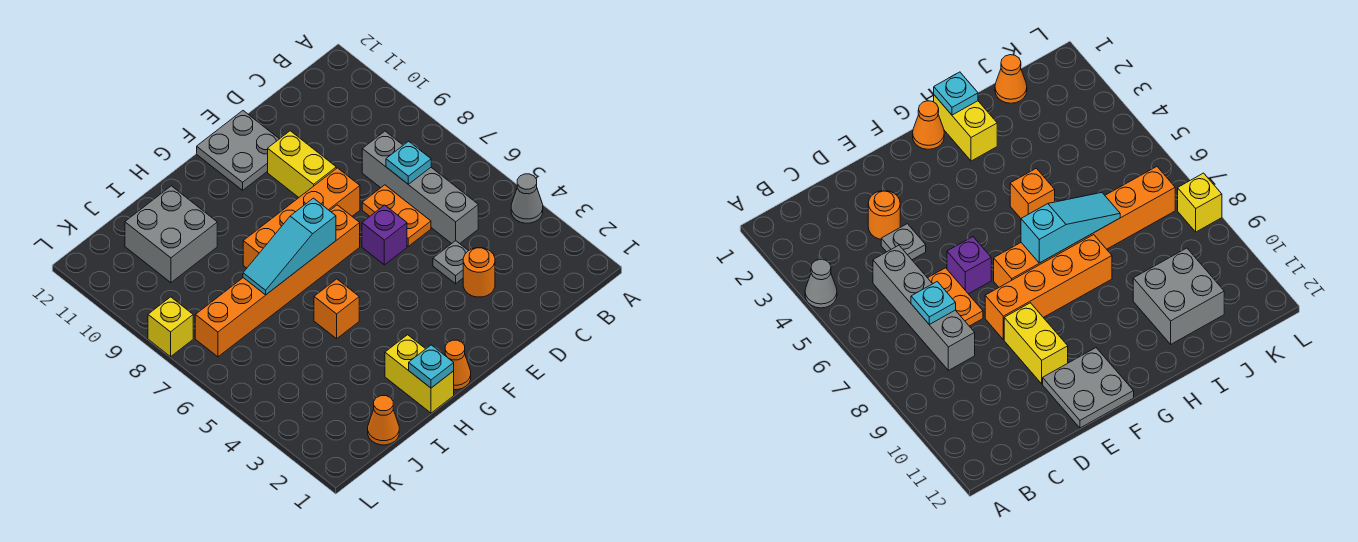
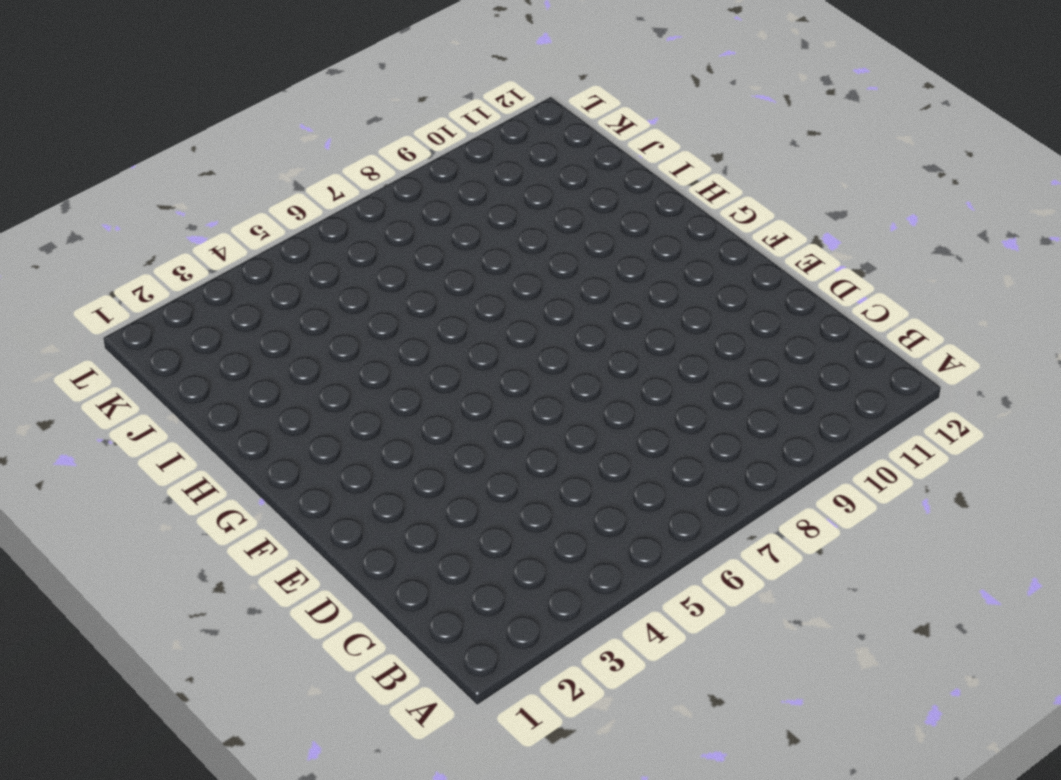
none -> grey cone A4 level 1
none -> grey brick C5:C8 level 1
none -> orange round brick D3 level 1

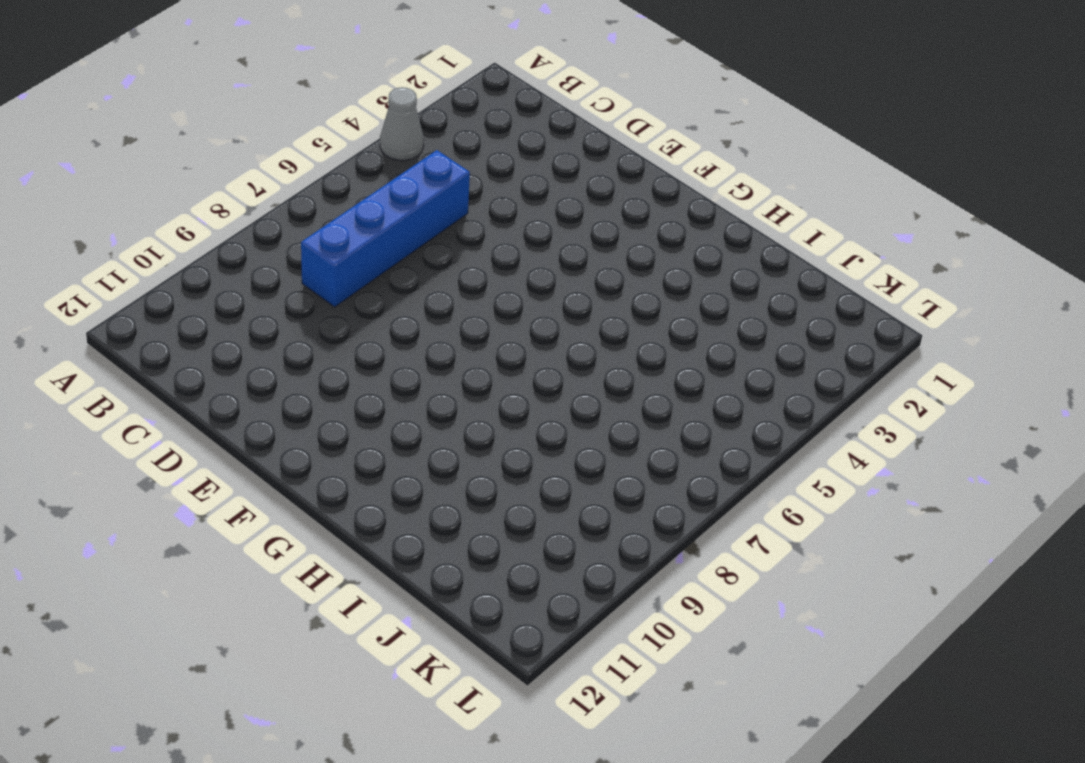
blue brick C5:C8 level 1 -> grey brick C5:C8 level 1
none -> orange round brick D3 level 1
none -> grey plate D4 level 1
none -> orange plate D6:D7 level 1

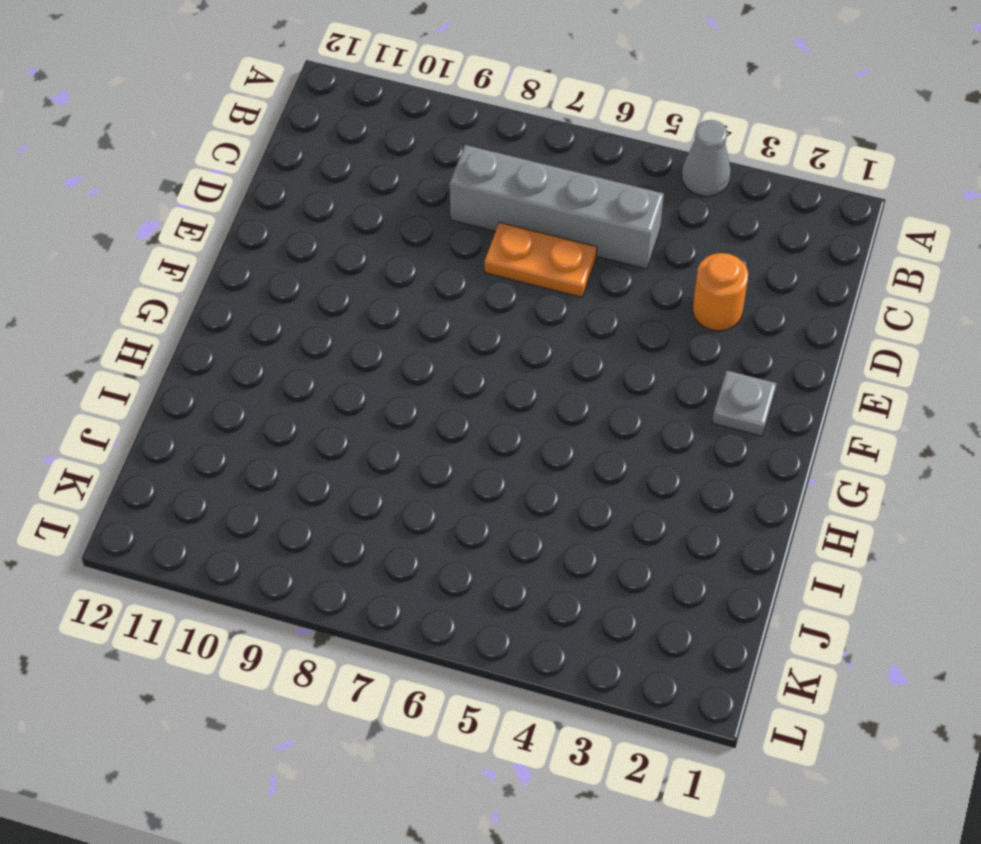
grey plate F2 level 1 -> grey plate D4 level 1
none -> purple brick E6 level 1
none -> orange brick E8:H8 level 1
none -> yellow brick E9:E10 level 1

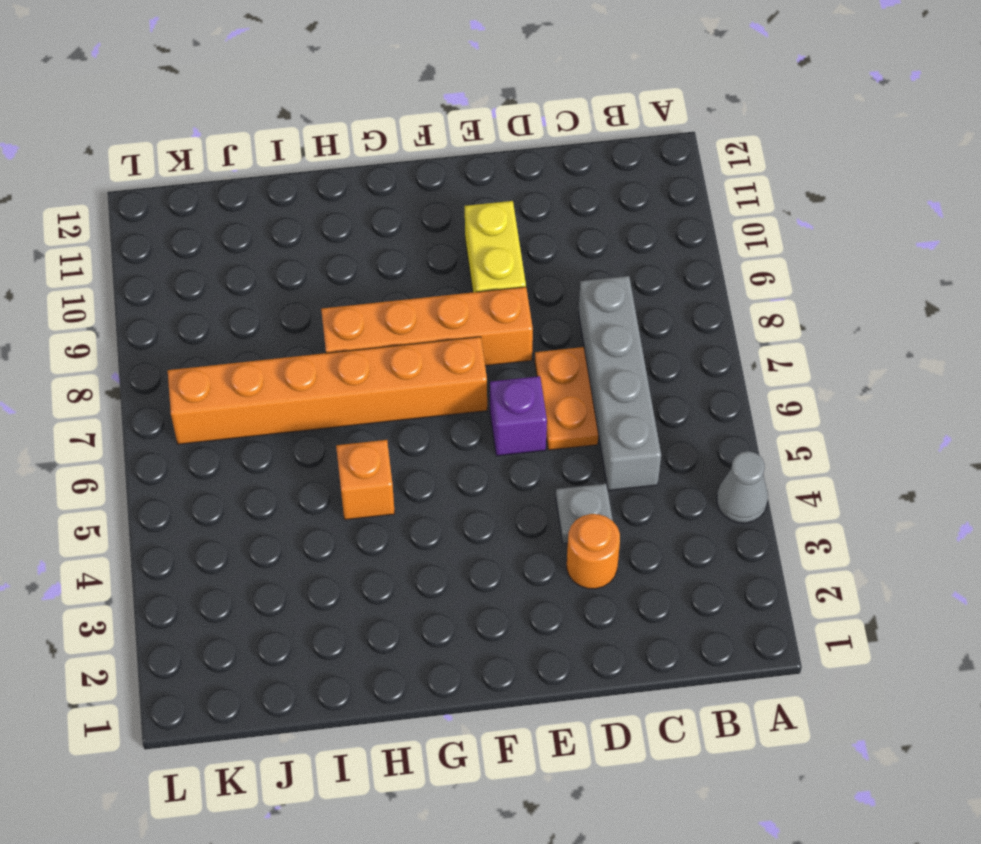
none -> grey plate E11:F12 level 1
none -> orange cone G1 level 1
none -> yellow brick H1:H2 level 1

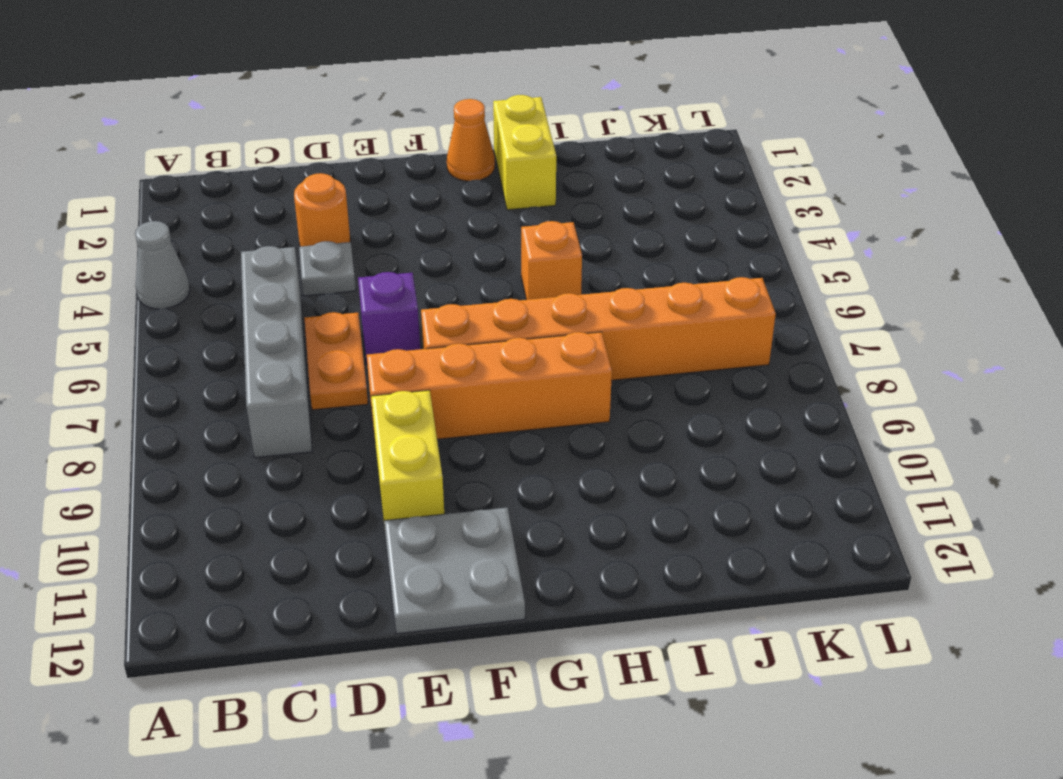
none -> grey brick I10:J11 level 1
none -> orange cone J1 level 1
none -> yellow brick L8 level 1

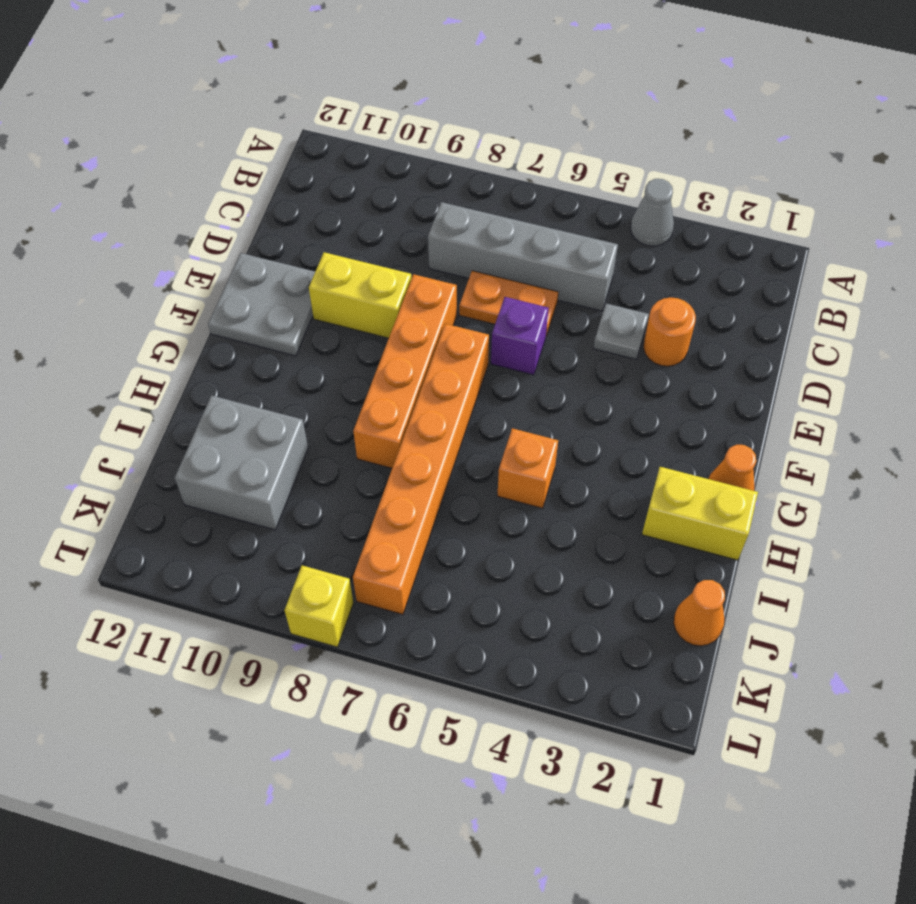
none -> cyan plate C7 level 2
none -> cyan slope G7:I7 level 2 top G
none -> cyan plate H1 level 2

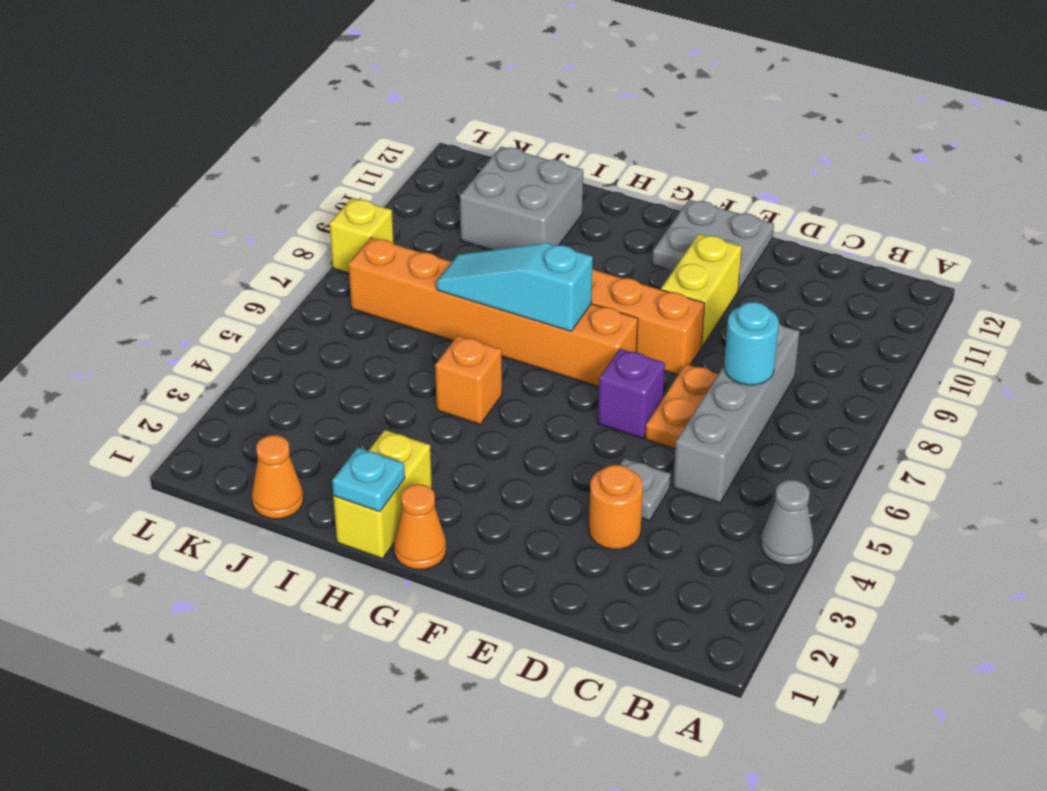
cyan round brick C7 level 2 -> cyan plate C7 level 2

